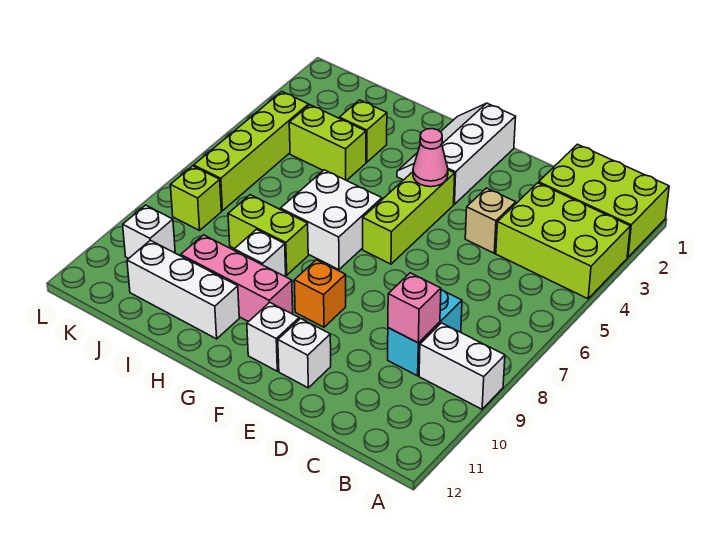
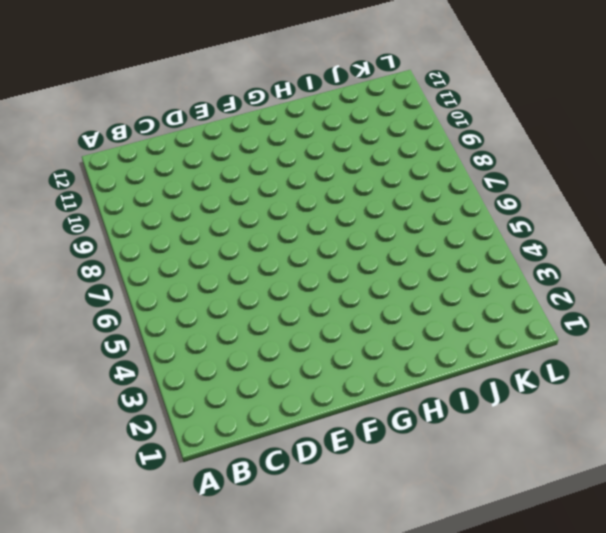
none -> lime brick A1:C2 level 1
none -> lime brick A3:C4 level 1
none -> white brick A9:B9 level 1

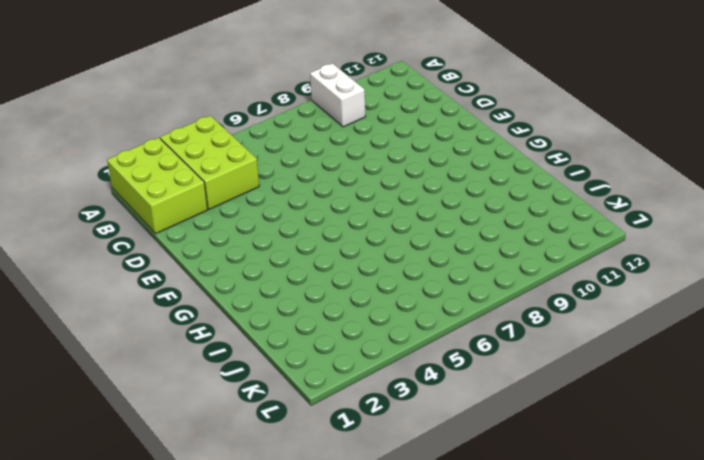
none -> cyan brick C8:C9 level 1
none -> tan brick D4 level 1
none -> white brick E11 level 1

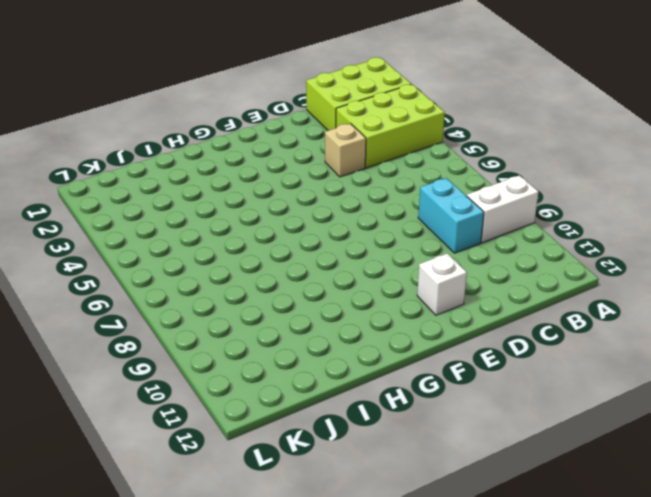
none -> white slope F1:G3 level 1 top F
none -> lime brick F4:F6 level 1
none -> orange brick F9 level 1

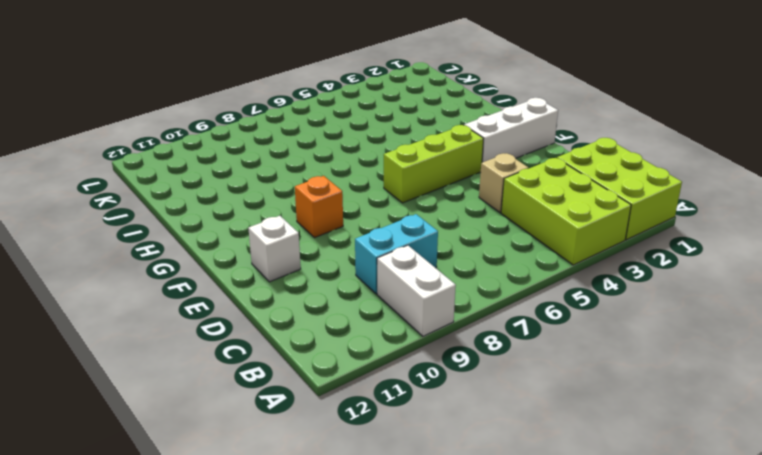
none -> white brick F11 level 1
none -> white brick G6:H7 level 1
none -> pink brick G10:I10 level 1

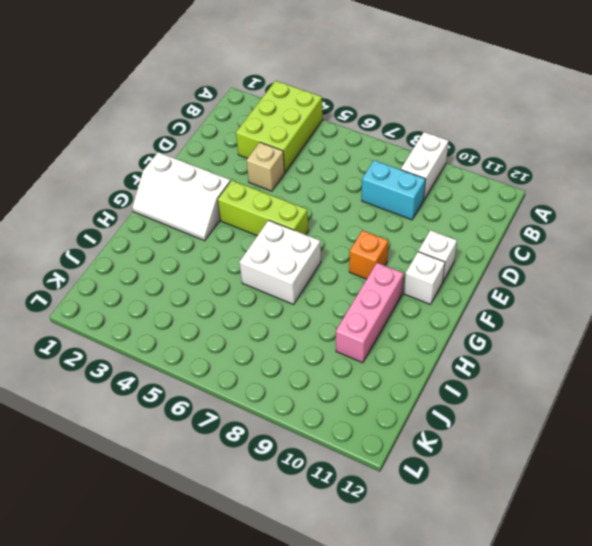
none -> lime brick A1:C2 level 1
none -> lime brick H8:I8 level 1
none -> white brick H9 level 1

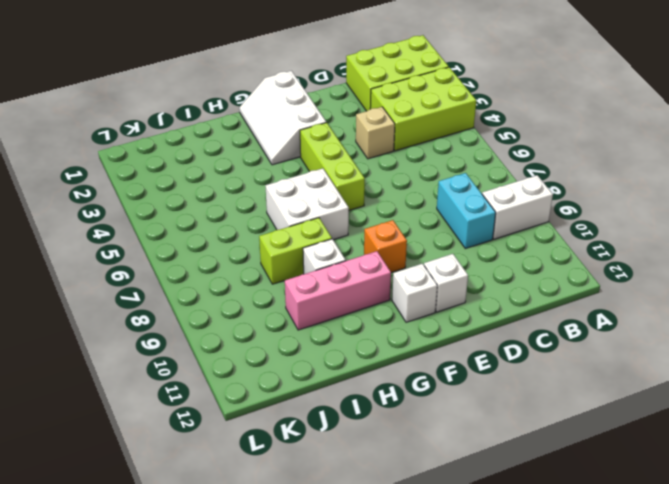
none -> white brick H11:J11 level 1
none -> lime brick I3 level 1
none -> lime brick I4:J4 level 1

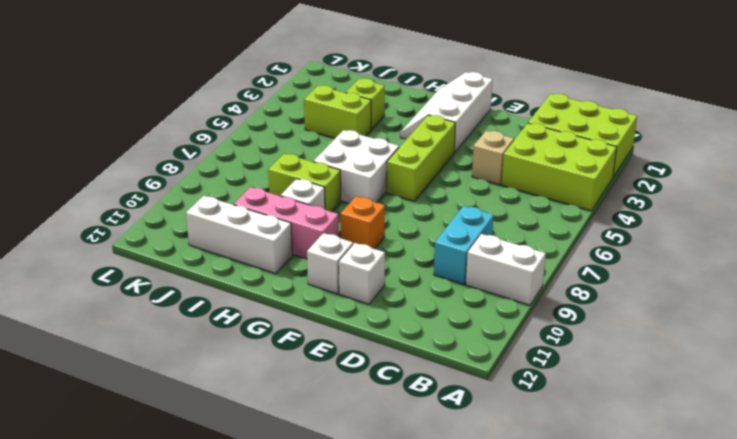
none -> lime brick K4:K7 level 1
none -> lime brick K8 level 1
none -> white brick K10 level 1

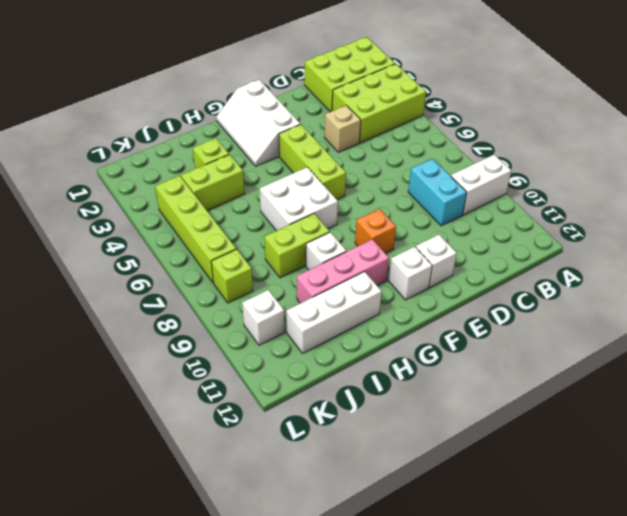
none -> pink brick C9 level 2
none -> pink cone F4 level 2

